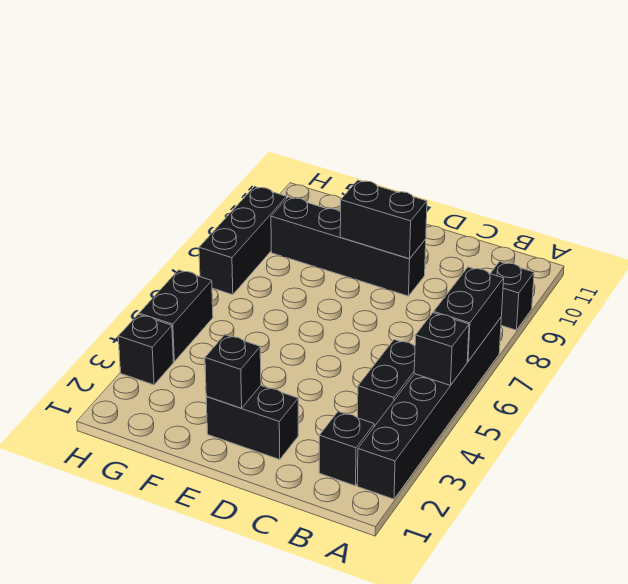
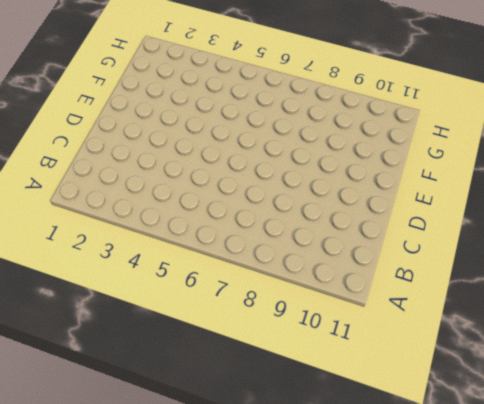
none -> black brick A2:A7 level 1
none -> black brick A9 level 1
none -> black brick B2 level 1

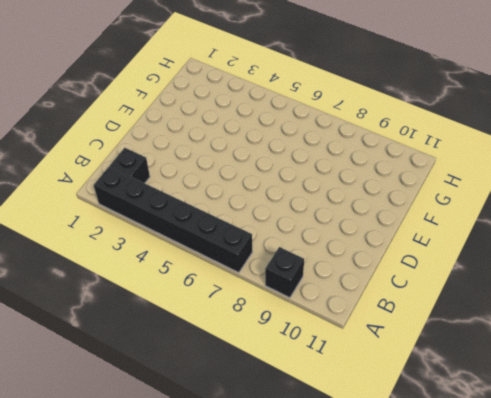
none -> black brick B4:B5 level 1
none -> black brick D2:E2 level 1
none -> black brick D9:G9 level 1

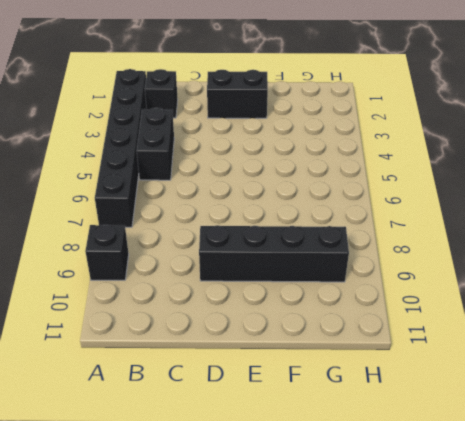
none -> black brick H3 level 1
none -> black brick H4:H5 level 1
none -> black brick H7:H9 level 1

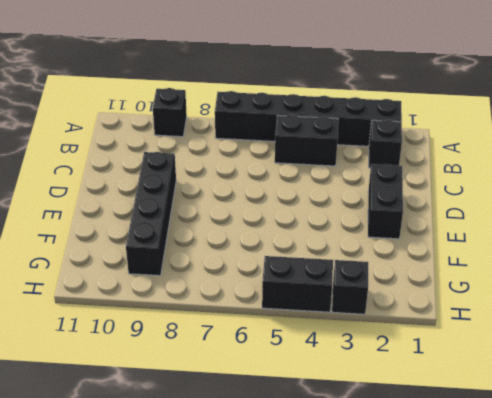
none -> black brick H7:H9 level 1
none -> black brick A5 level 2
none -> black brick A6:A7 level 2

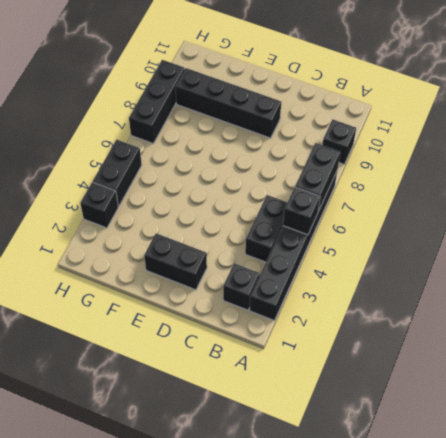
none -> black brick D9:E9 level 2
none -> black brick E2 level 2

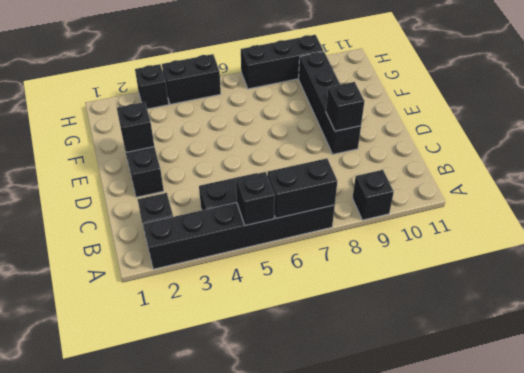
black brick D9 level 2 -> black brick D9:E9 level 2

